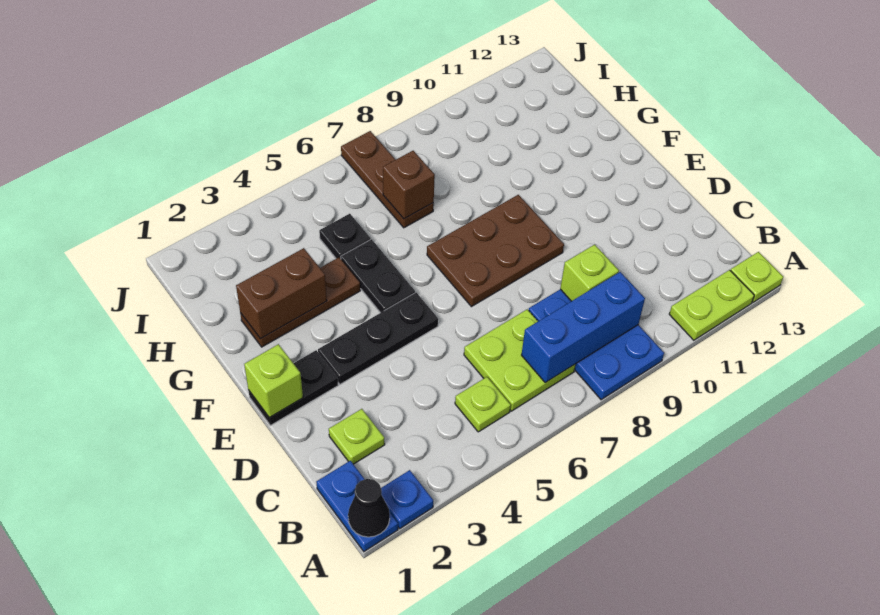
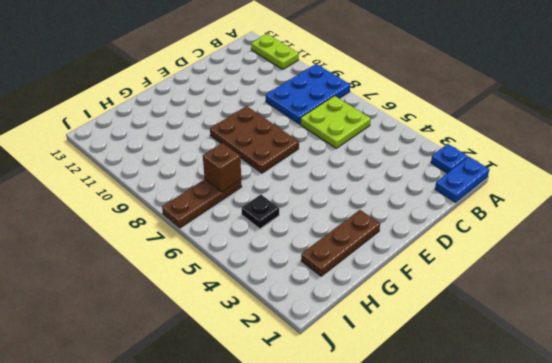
brown plate F2:H2 level 1 -> brown plate G2:G4 level 1
none -> lime plate A13 level 1
none -> lime plate B5 level 1
none -> lime plate C2 level 1

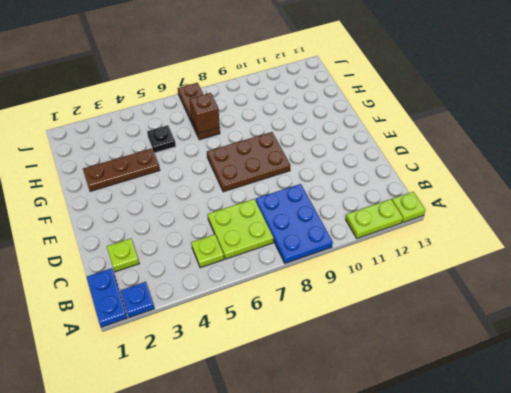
none -> black plate E1:E2 level 1
none -> black plate E3:E5 level 1
none -> black plate F5:G5 level 1

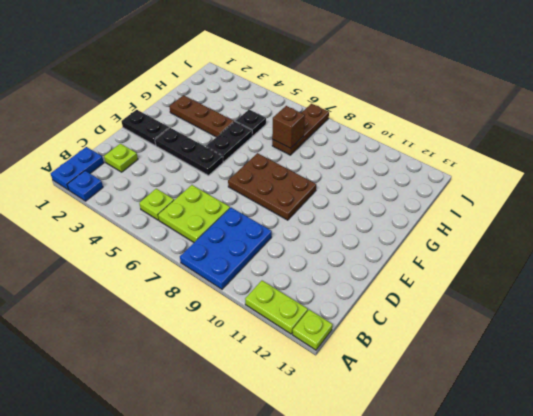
none -> black cone A1 level 2
none -> blue brick B7:B9 level 2
none -> lime brick C9 level 2

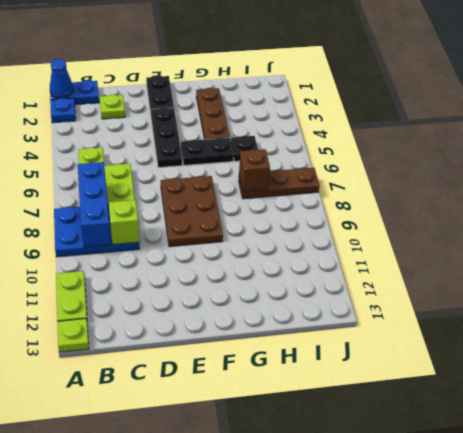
blue cone A1 level 2 -> black cone A1 level 2
none -> lime brick E1 level 2
none -> brown brick G2:G3 level 2

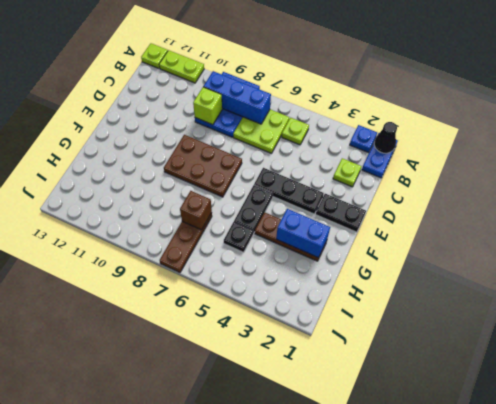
blue brick G2:G3 level 2 -> brown brick G2:G3 level 2
none -> lime brick E1 level 2

